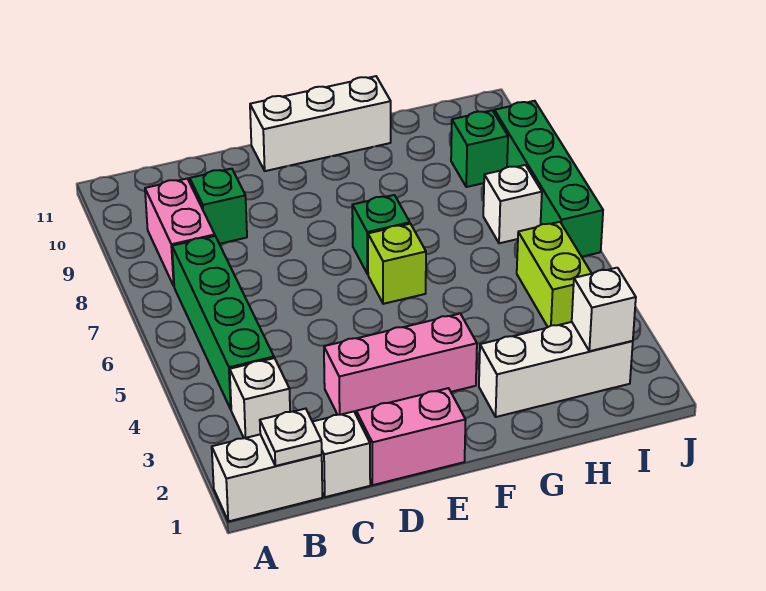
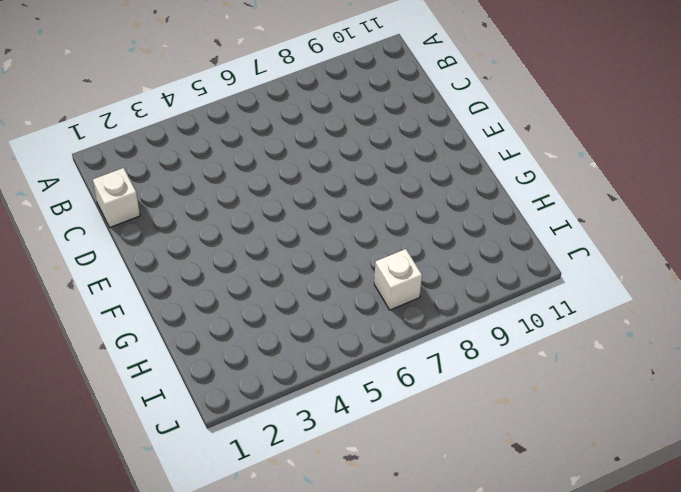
none -> white brick A1:B1 level 1
none -> white brick B3 level 1
none -> green brick B4:B7 level 1

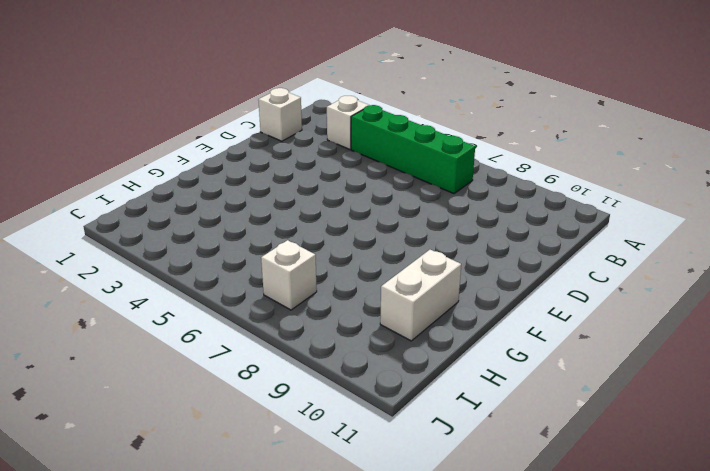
white brick G10:H10 level 1 -> white brick A1:B1 level 1
none -> pink brick B8:B9 level 1
none -> green brick C9 level 1
none -> pink brick D1:E1 level 1

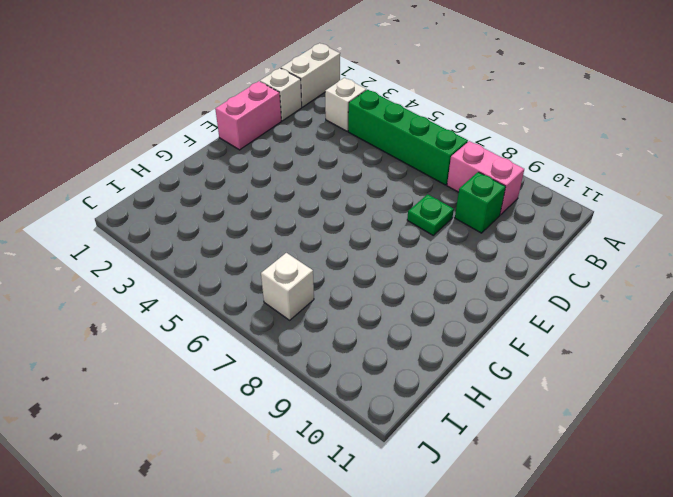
green plate D8 level 1 -> none
none -> pink brick D3:F3 level 1
none -> white brick E11:G11 level 1
none -> lime brick F6 level 1

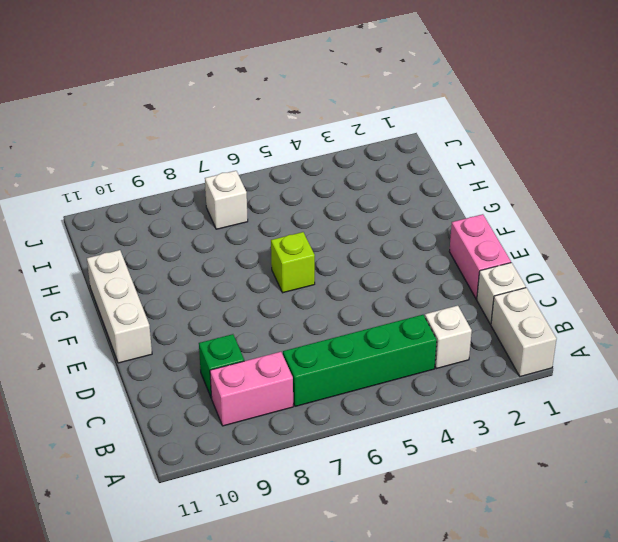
none -> pink brick D3:F3 level 1
none -> green brick F7 level 1
none -> white brick G2:I2 level 1

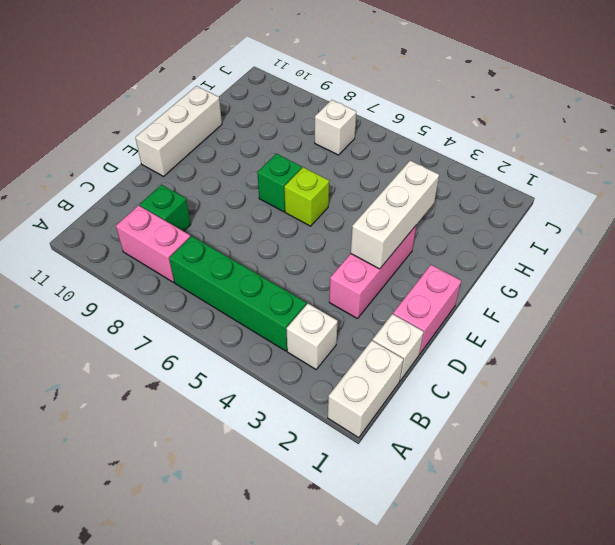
white brick E3:G3 level 2 -> white brick G2:I2 level 1
none -> lime brick I4:I5 level 1
none -> green brick I9 level 1
none -> green brick J6:J9 level 1

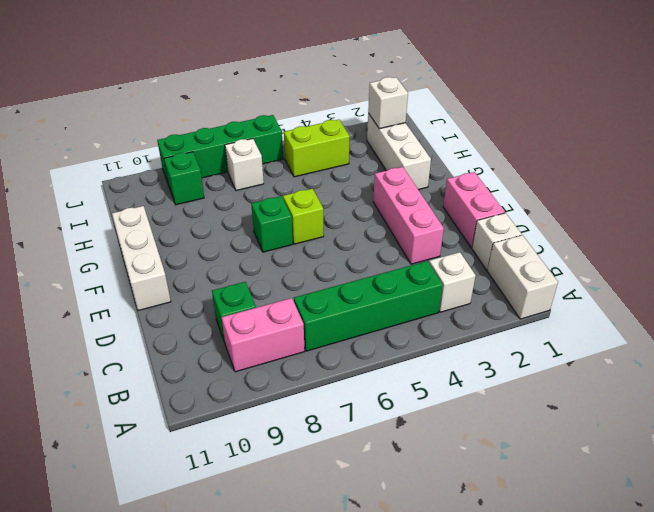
none -> white plate B1 level 2

